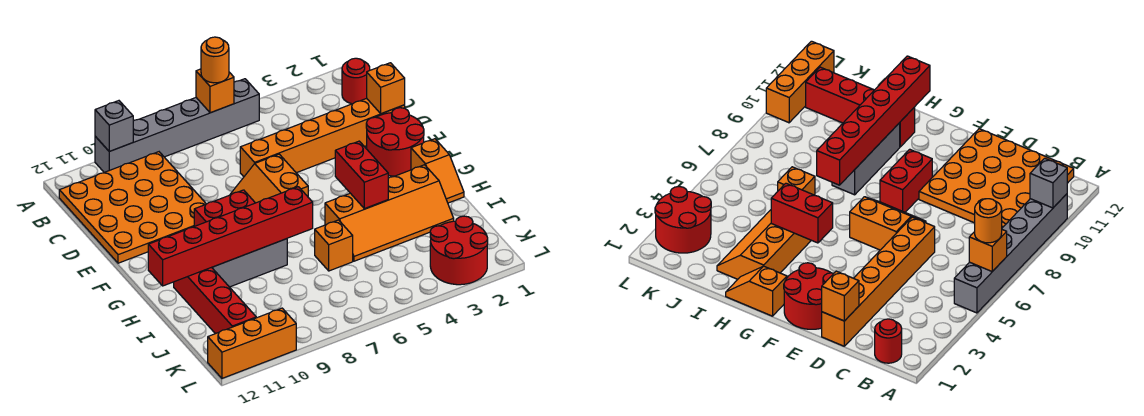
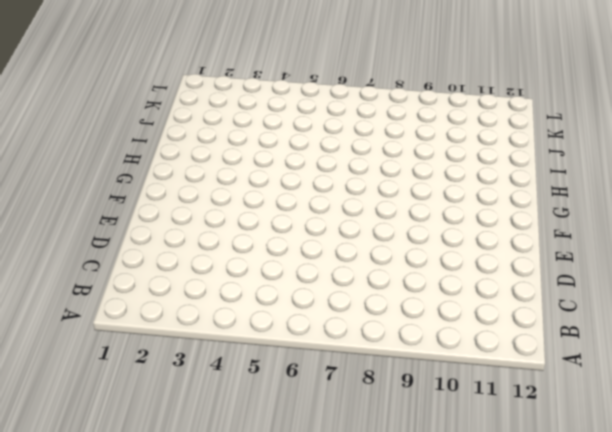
none -> grey brick A5:A10 level 1
none -> red round brick B1 level 1
none -> orange plate B9:E12 level 1

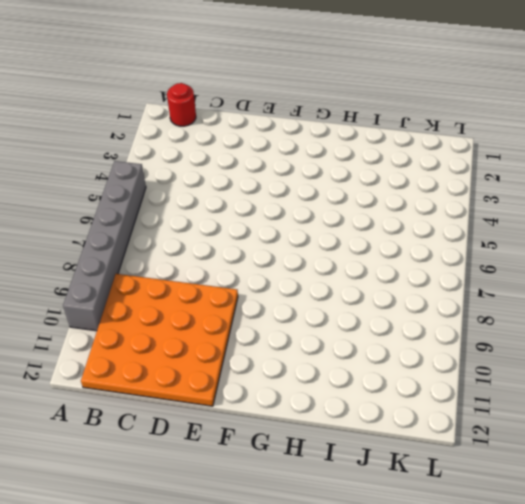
none -> orange brick D1:D6 level 1
none -> red round brick E1:F2 level 1
none -> orange slope E6:F7 level 1 top 6

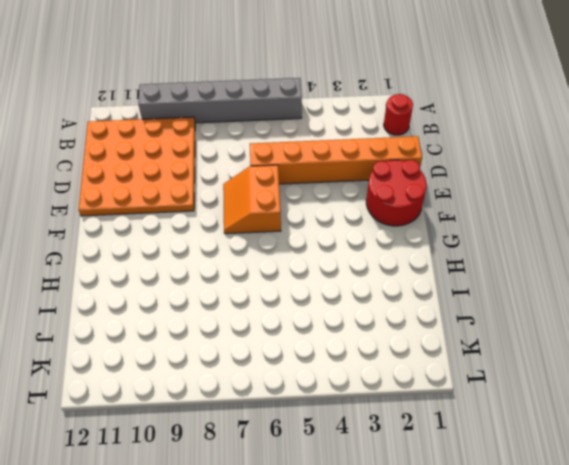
none -> red brick F8:F9 level 1
none -> orange slope G1:H1 level 1 top G
none -> orange slope H2:I5 level 1 top H

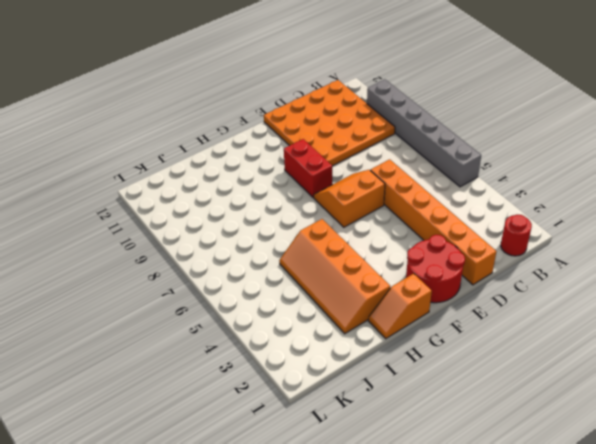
none -> grey brick H8:H10 level 1
none -> red brick H11:K11 level 1
none -> orange brick I6 level 1

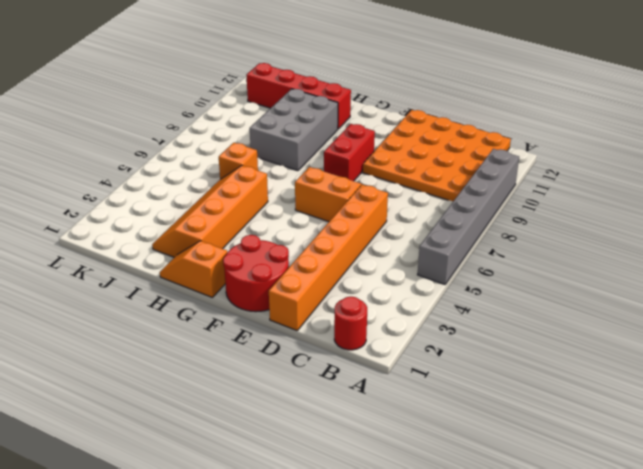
grey brick H8:I10 level 1 -> grey brick H8:H10 level 1
none -> red round brick K2:L3 level 1
none -> orange brick L10:L12 level 1
none -> orange brick A6 level 2

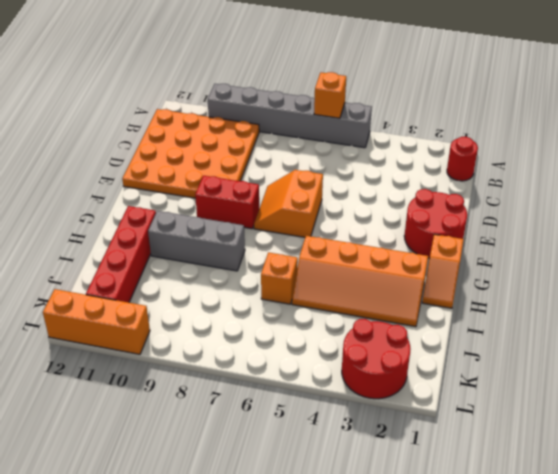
none -> orange brick D1:D6 level 1
none -> grey brick A10 level 2
none -> orange brick D1 level 2

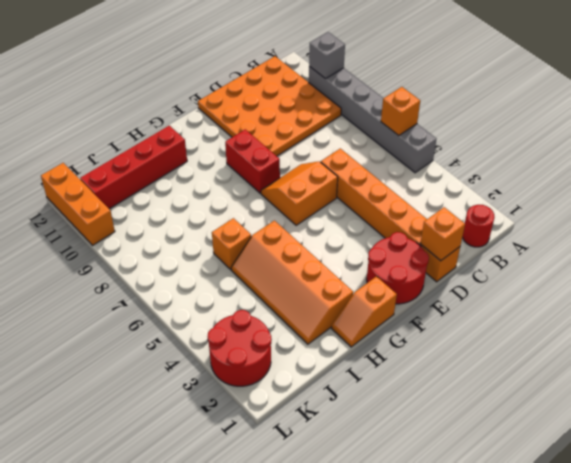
none -> grey brick H8:H10 level 1
none -> red brick G4:H4 level 2
none -> red brick H7:H12 level 2

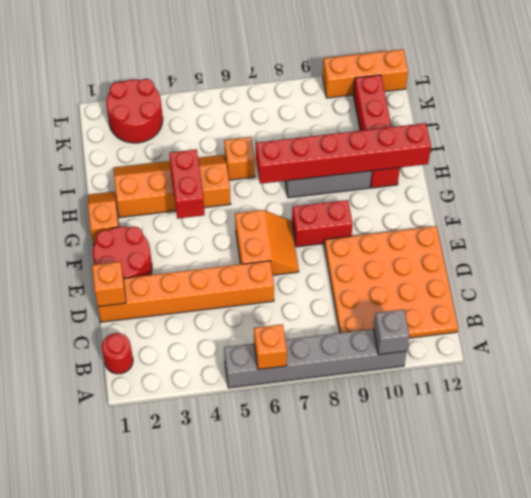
none -> orange round brick A6 level 3

